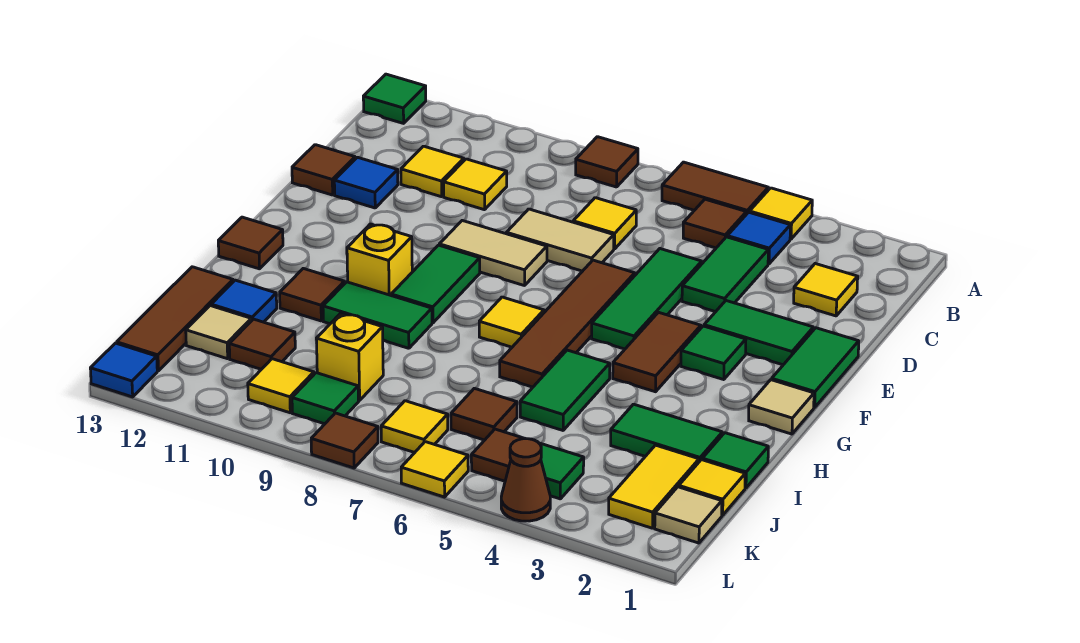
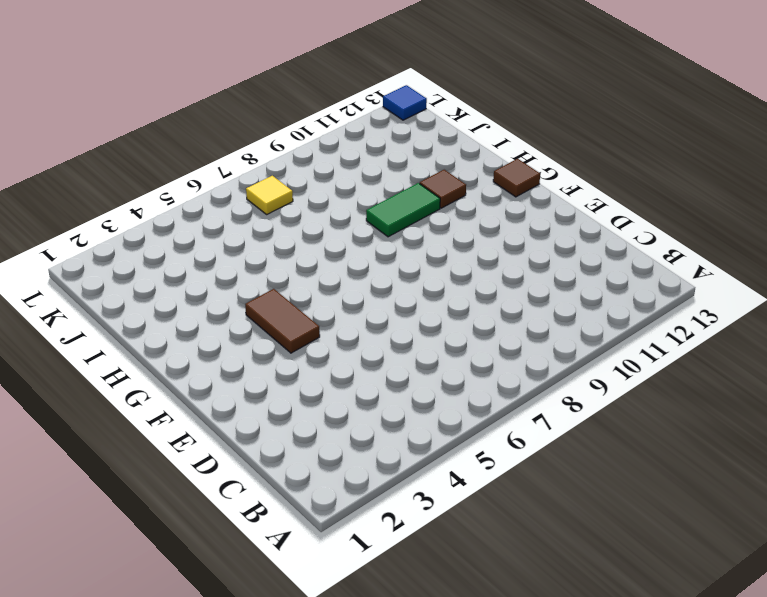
none -> yellow tile A4 level 1
none -> brown tile A5:A6 level 1
none -> brown tile A8 level 1
none -> green tile A13 level 1

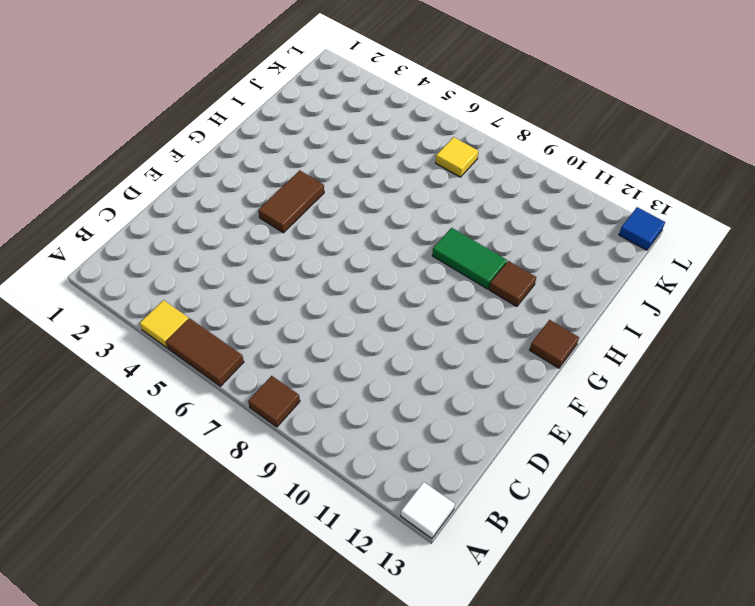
white tile A13 level 1 -> green tile A13 level 1
none -> blue tile B4 level 1
none -> brown tile B5 level 1
none -> yellow tile C2 level 1
none -> green tile C4:D4 level 1

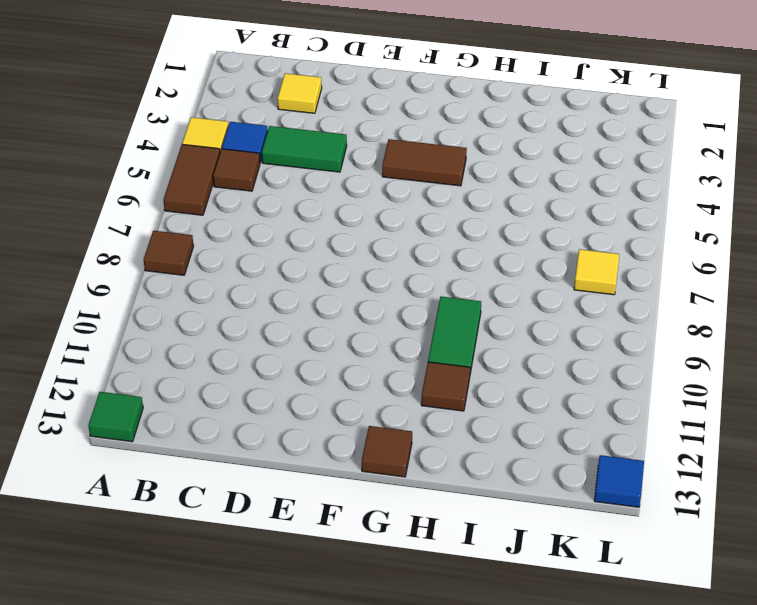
none -> yellow tile C7 level 1
none -> yellow tile C10 level 1
none -> yellow tile C11 level 1
none -> green tile D5:F5 level 1

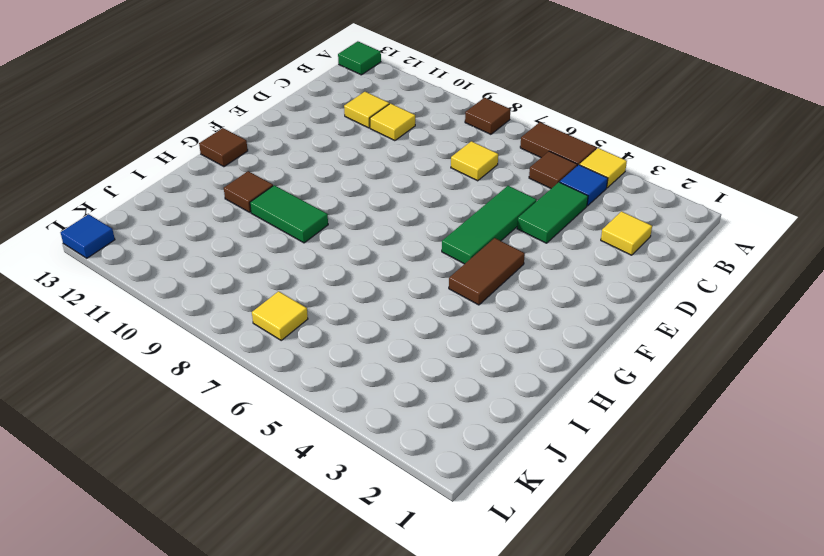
none -> tan tile D7:D8 level 1
none -> blue tile D12 level 1
none -> brown tile D13 level 1
none -> green tile E1:F1 level 1

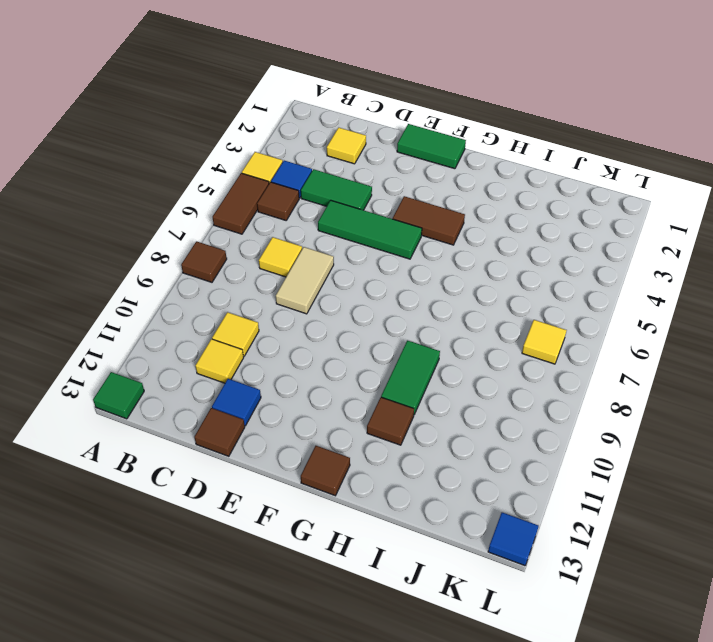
none -> green tile E2:E3 level 1
none -> brown tile E6:H6 level 1
none -> tan tile E8:E9 level 1
none -> green tile F3 level 1

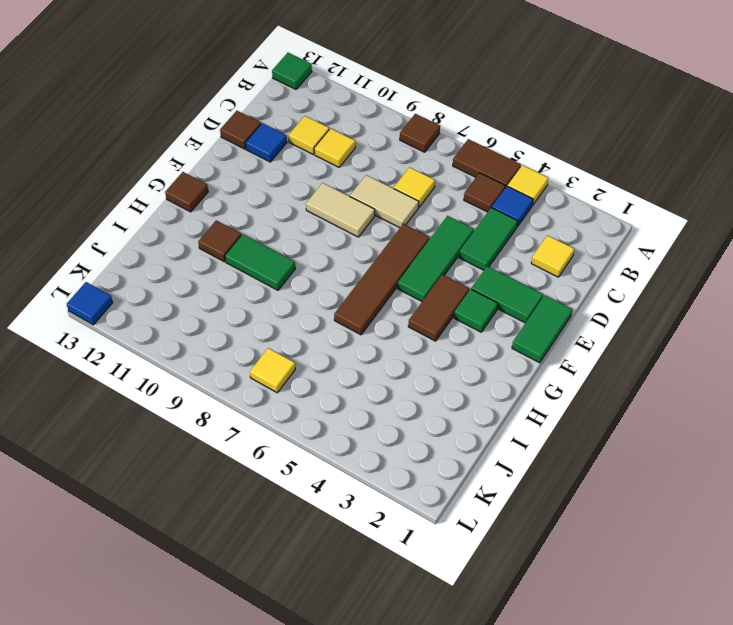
none -> green tile F9:G9 level 1
none -> tan tile G1 level 1
none -> yellow tile G7 level 1
none -> yellow brick G10 level 1

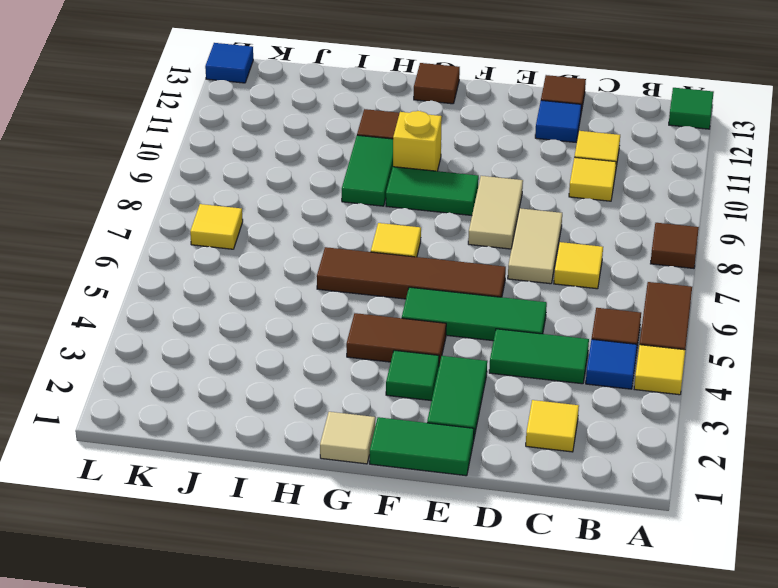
none -> green tile H5:I5 level 1
none -> green tile I1 level 1
none -> green tile I2:I3 level 1
none -> blue tile I12 level 1

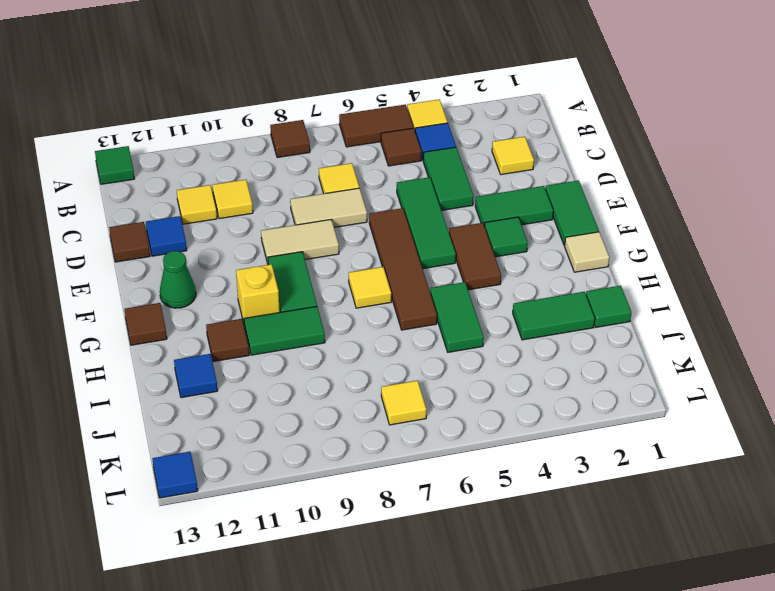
green cone F12 level 1 -> none
none -> brown tile I13:K13 level 1
none -> yellow tile J1 level 1
none -> yellow tile J2:K2 level 1
none -> brown tile J6 level 1

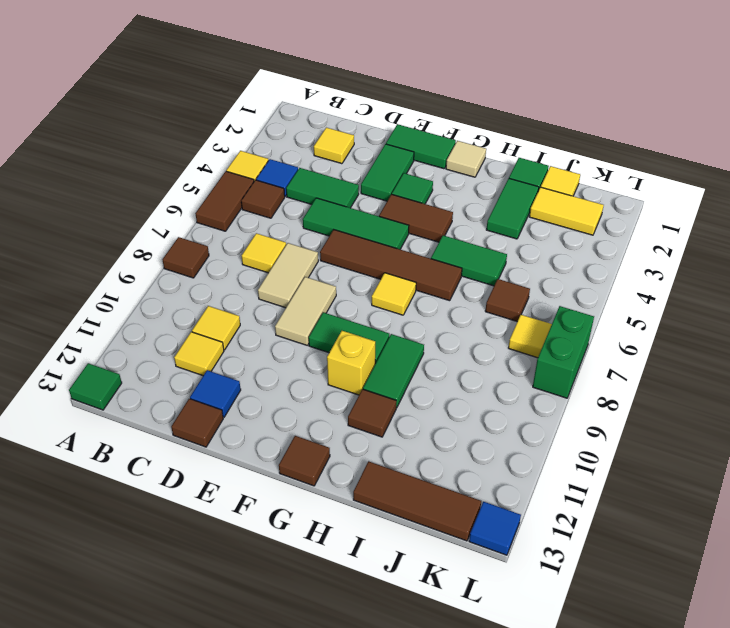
green brick L7:L8 level 1 -> brown tile L8 level 1
none -> blue tile I12 level 1
none -> yellow brick J9 level 1
none -> brown tile J11 level 1
none -> tan tile J12 level 1

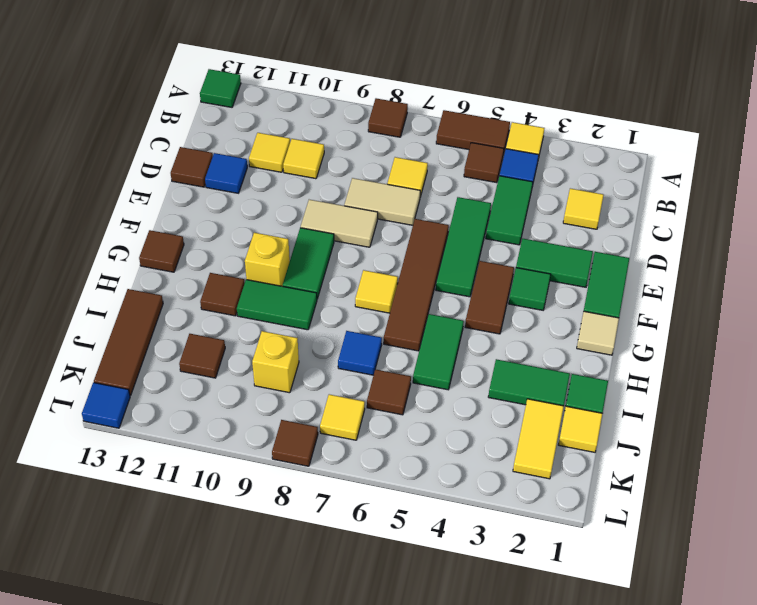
blue tile I7 level 1 -> blue tile I12 level 1
none -> tan tile J12 level 1
none -> tan tile K1 level 1
none -> green tile K4 level 1
none -> brown tile K5 level 1

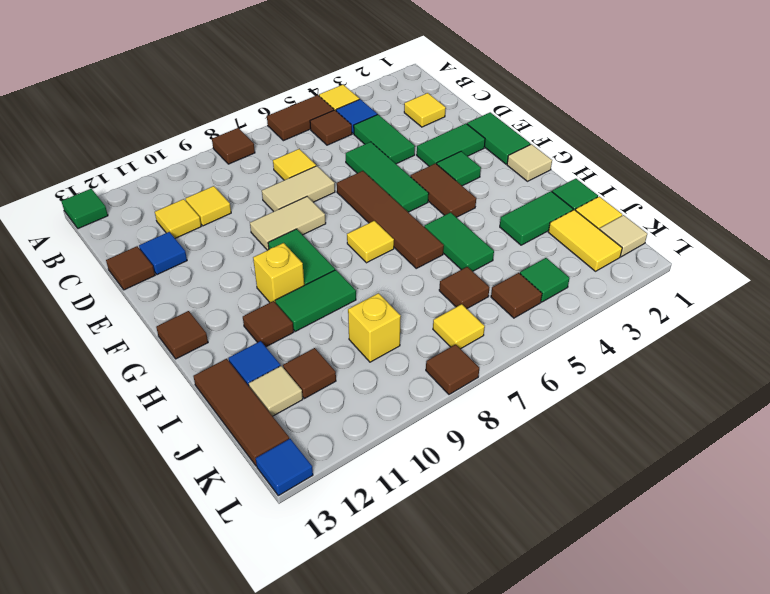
none -> green tile K9 level 1
none -> yellow tile K10 level 1
none -> brown cone L4 level 1
none -> yellow tile L6 level 1

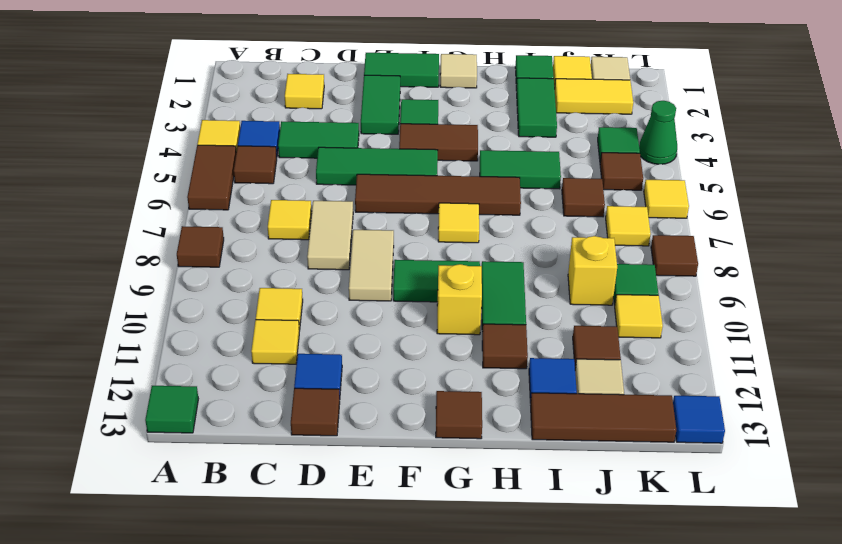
green cone L4 level 1 -> brown cone L4 level 1

